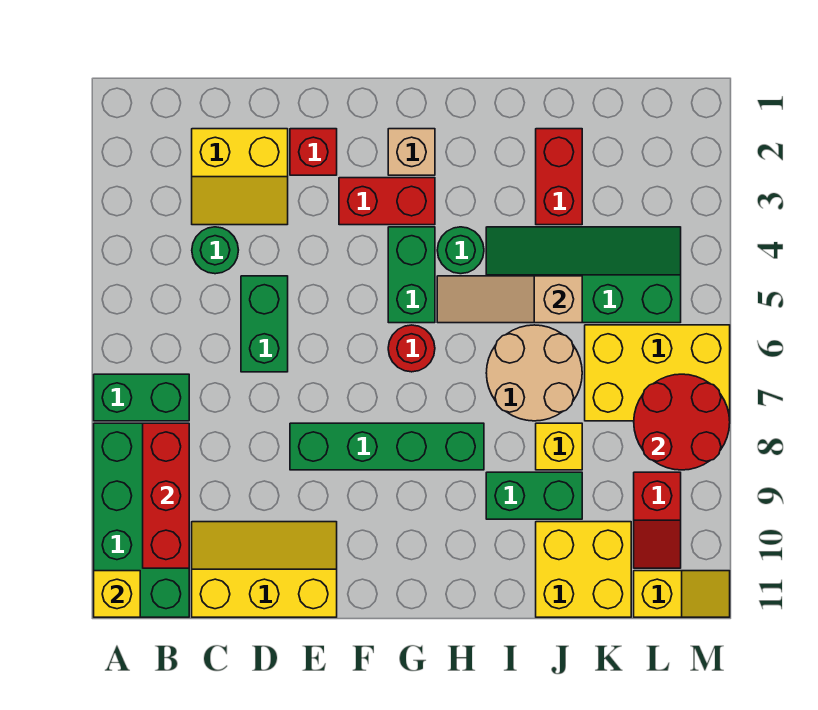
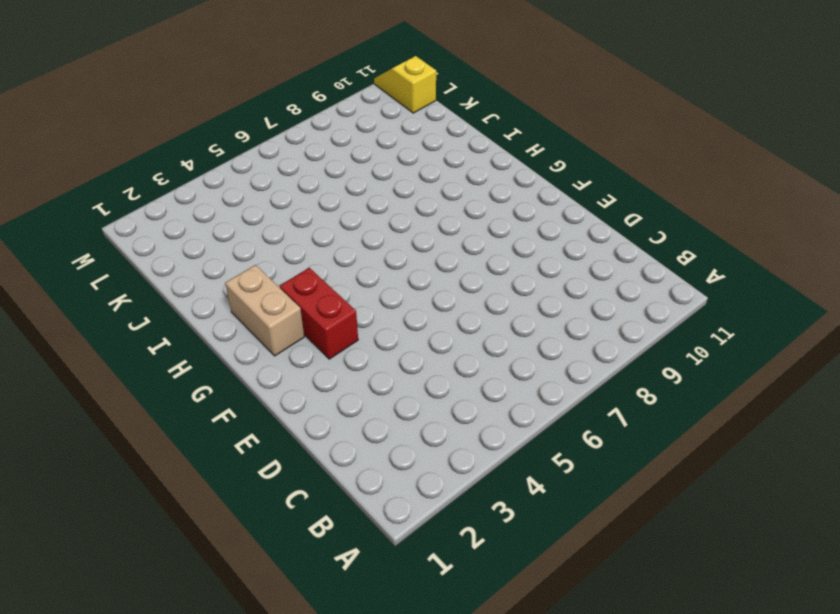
tan brick G2:H2 level 1 -> tan brick G2 level 1
none -> green brick A7:B7 level 1
none -> green brick A8:B11 level 1
none -> yellow slope C2:D3 level 1 top 2

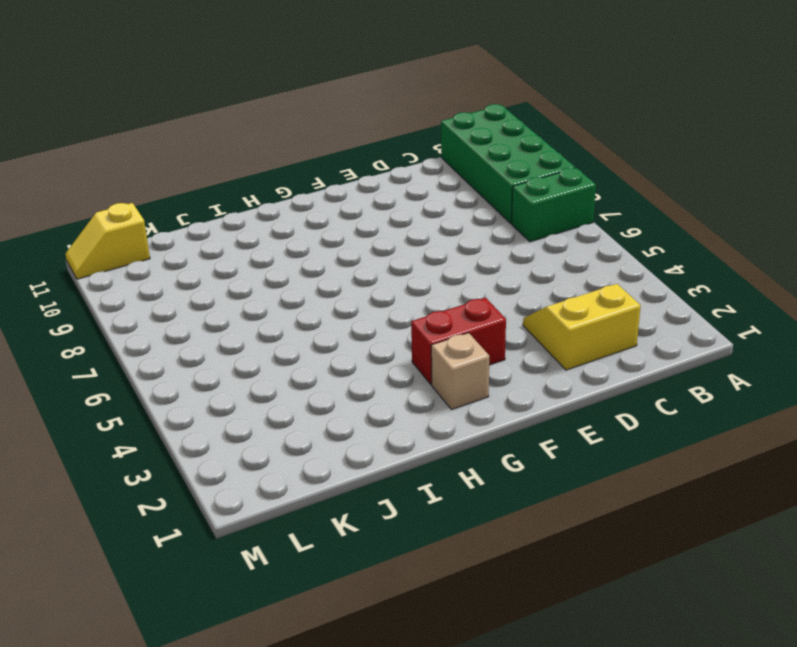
none -> green round brick C4 level 1
none -> yellow slope C10:E11 level 1 top 11
none -> green brick D5:D6 level 1

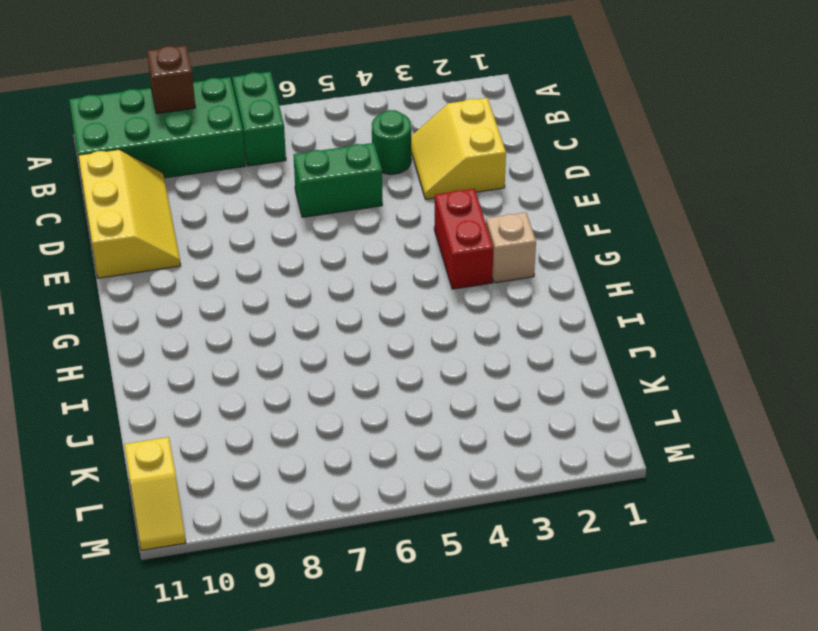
brown brick A9 level 2 -> none
none -> red brick E2 level 1
none -> green brick E8:H8 level 1
none -> green brick G4:G5 level 1

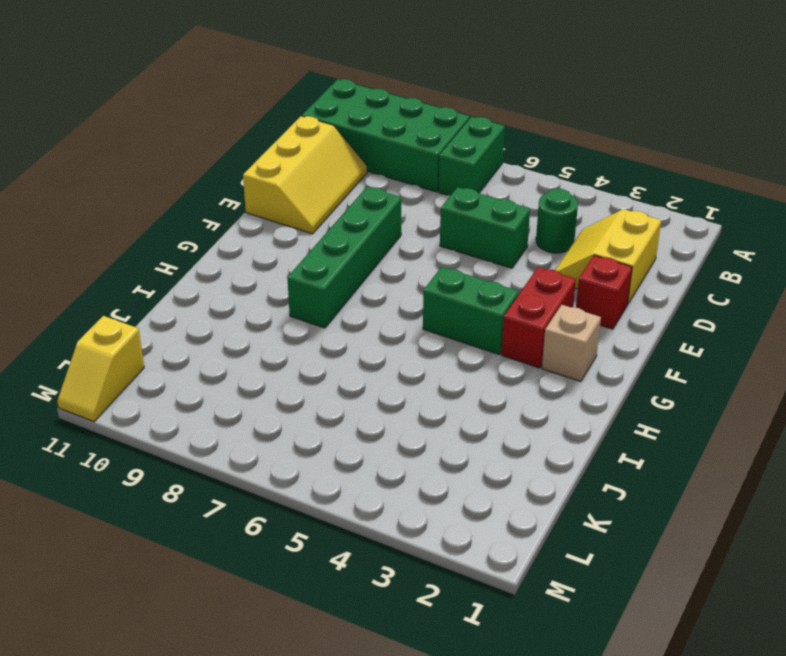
none -> red round brick G6 level 1
none -> green round brick H4 level 1
none -> green slope I4:L5 level 1 top 5

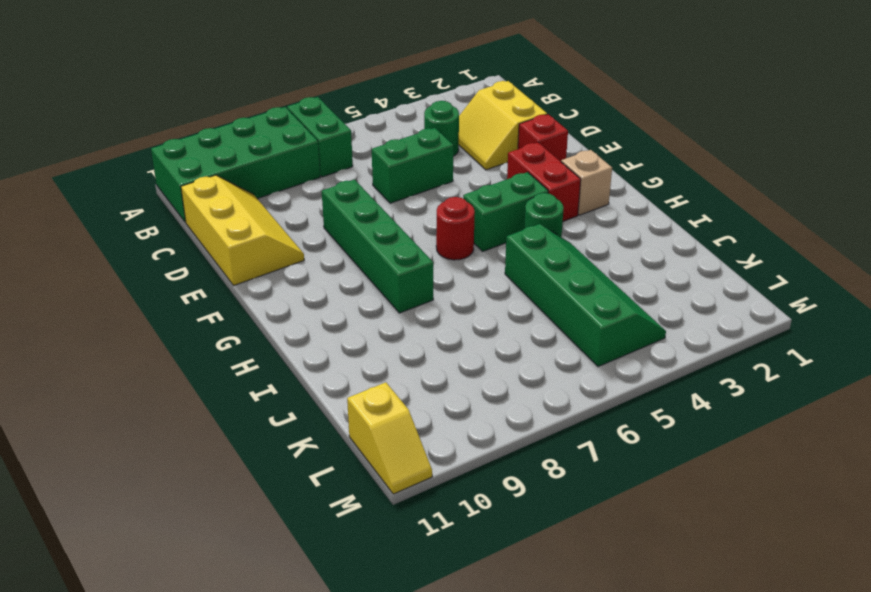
none -> tan round brick I6:J7 level 1
none -> green brick I9:J9 level 1
none -> red brick J2:J3 level 1

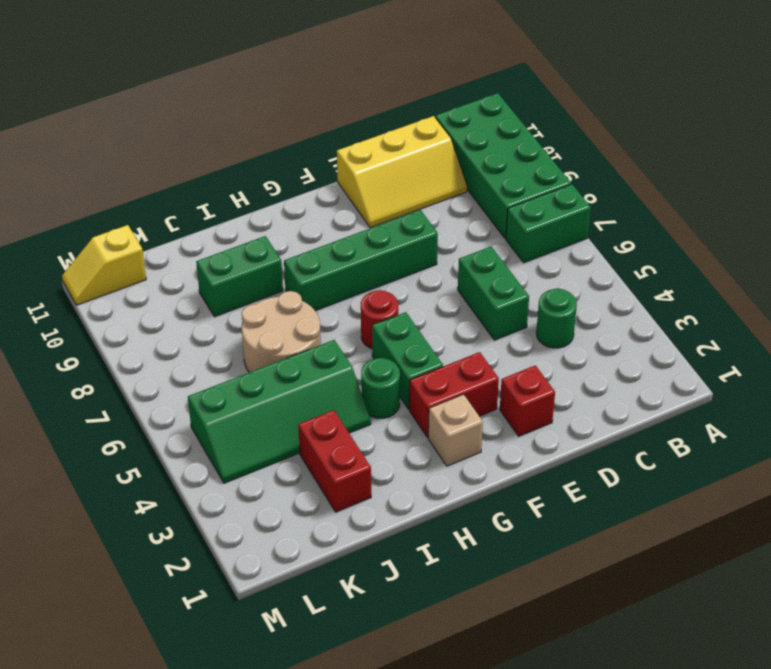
none -> yellow slope C2:D3 level 1 top 2
none -> yellow brick J8 level 1
none -> yellow brick J10:K11 level 1

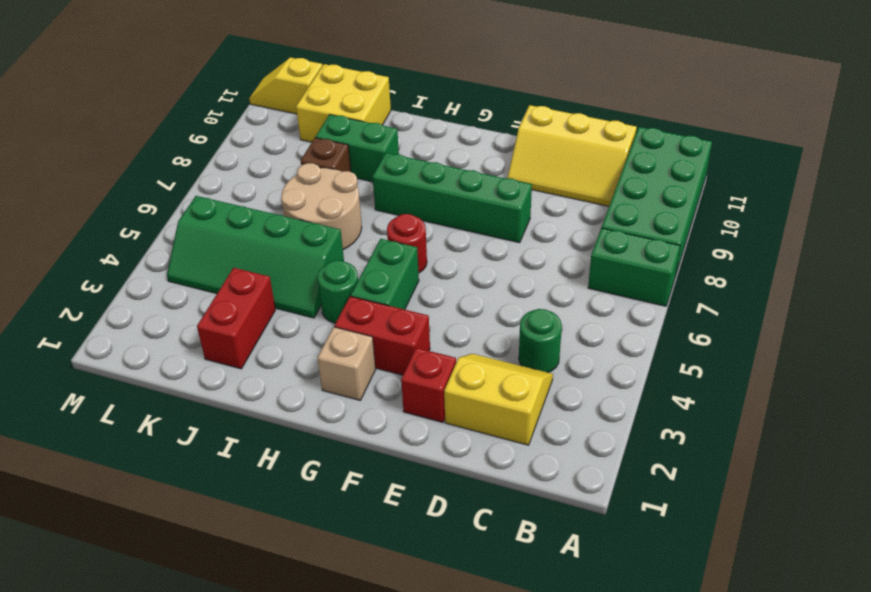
brown brick J8 level 1 -> yellow brick J8 level 1
none -> green brick D5:D6 level 1
none -> yellow brick K6:M7 level 1
none -> red slope L9:L10 level 1 top 9

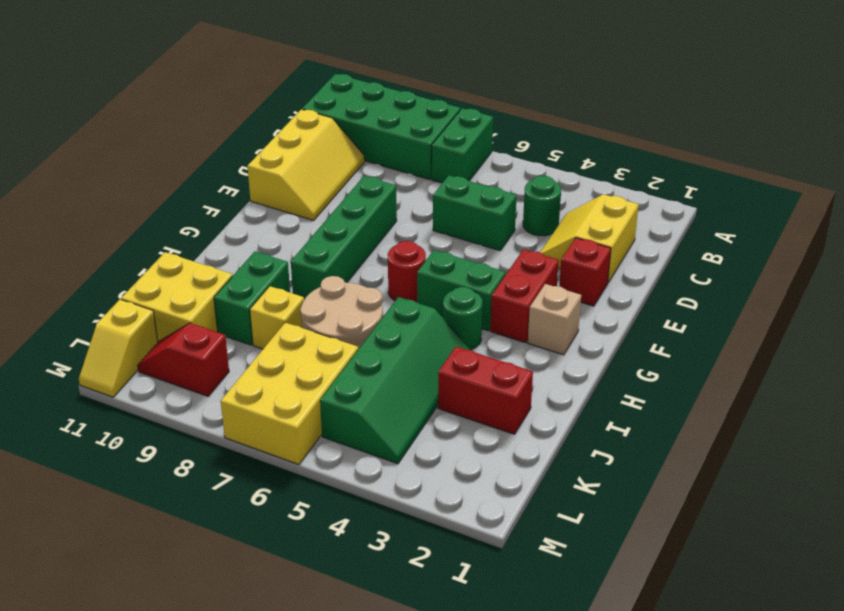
none -> yellow brick A11 level 2
none -> red brick B8:B10 level 2
none -> tan slope H5:J5 level 2 top J

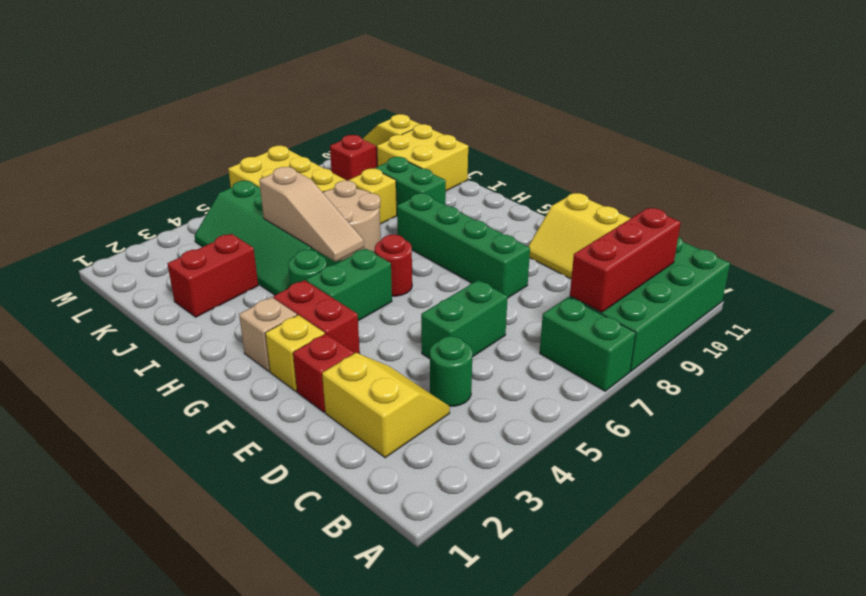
yellow brick F2 level 1 -> yellow brick A11 level 2
none -> red round brick L7:M8 level 2

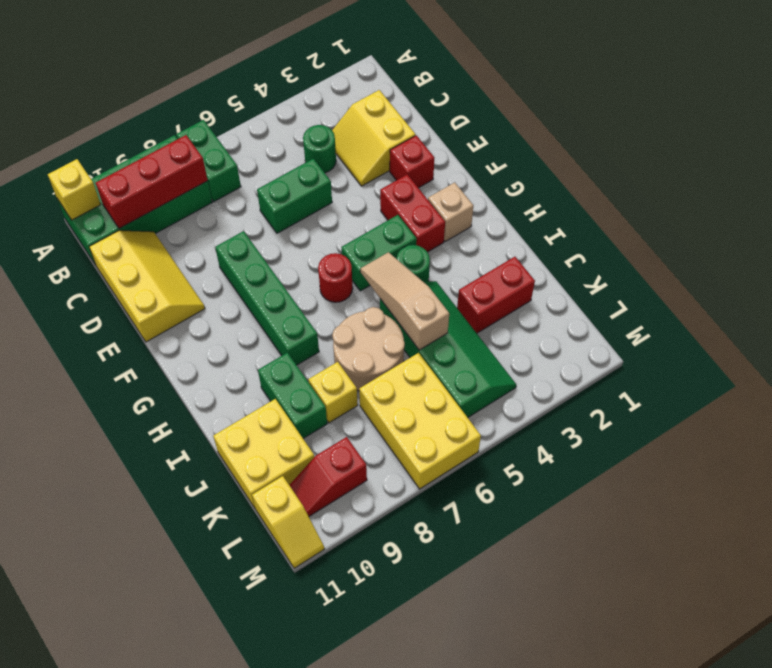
none -> red round brick L7:M8 level 2

